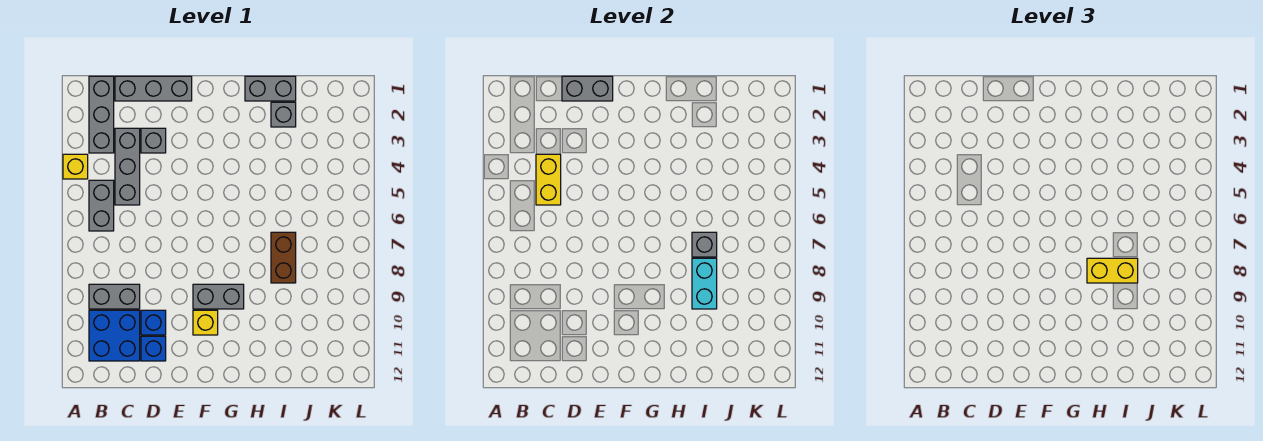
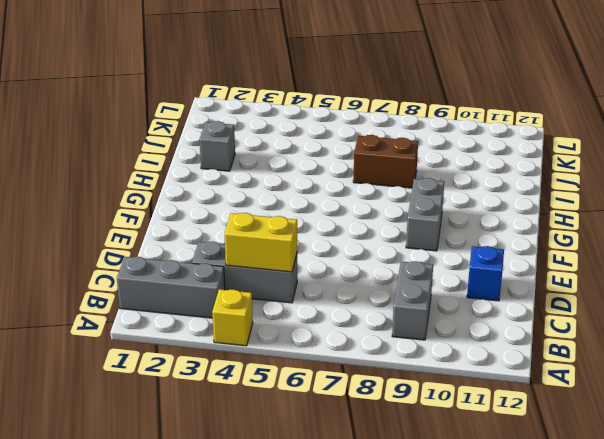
none -> grey brick B5:B6 level 1
none -> blue brick B10:C11 level 1
none -> grey brick C1:E1 level 1

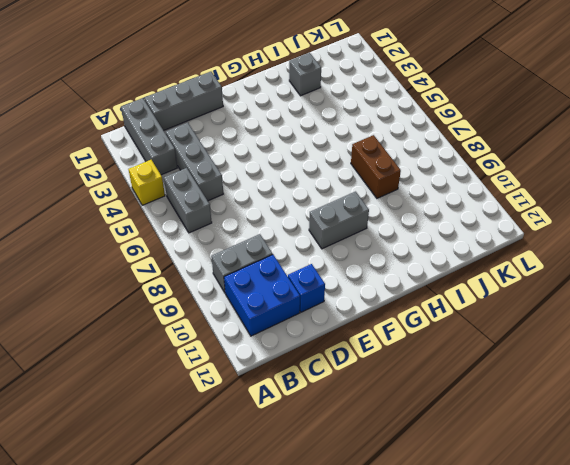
none -> grey brick D3 level 1
none -> blue brick D10 level 1
none -> yellow brick F10 level 1

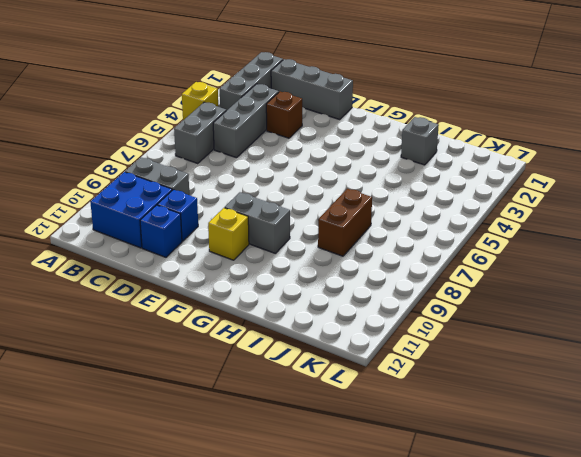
brown brick D3 level 1 -> grey brick D3 level 1
none -> grey brick H1:I1 level 1
none -> yellow brick C4:C5 level 2
none -> grey brick D1:E1 level 2

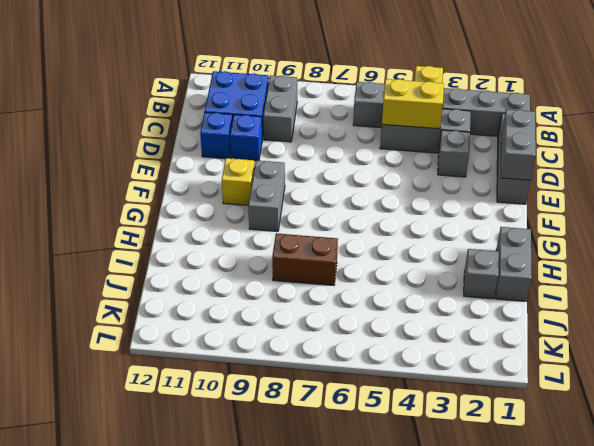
none -> grey brick I7 level 2
none -> cyan brick I8:I9 level 2
none -> yellow brick H8:I8 level 3

